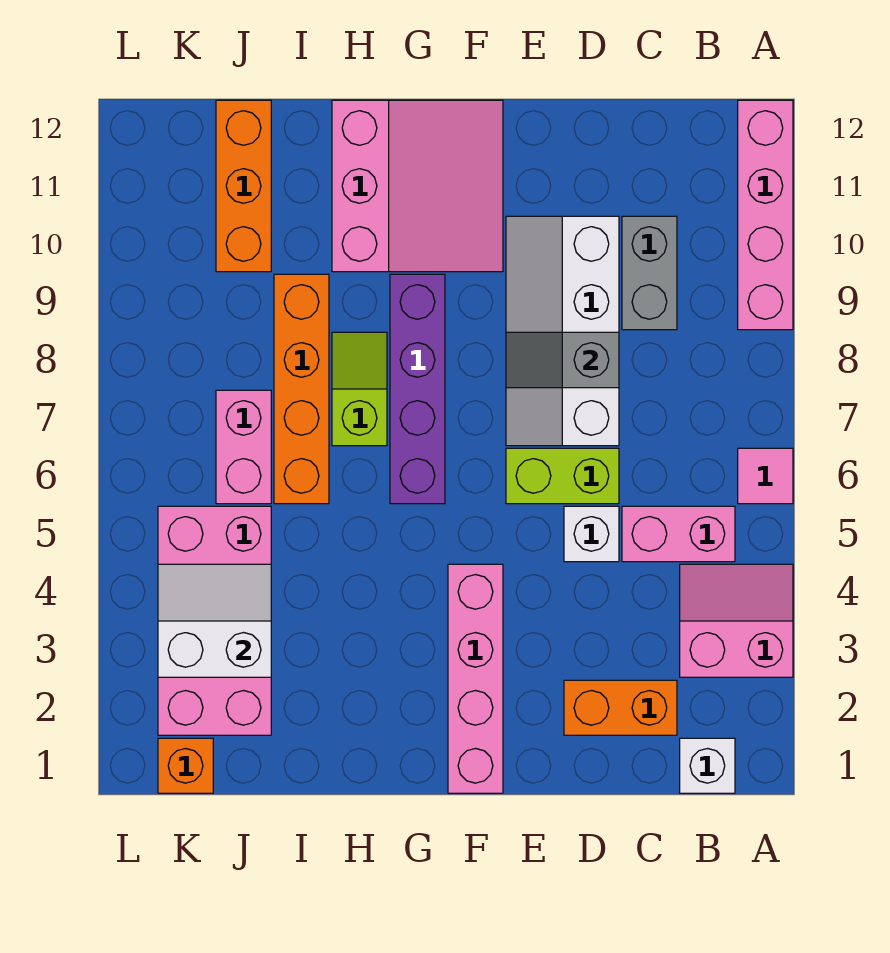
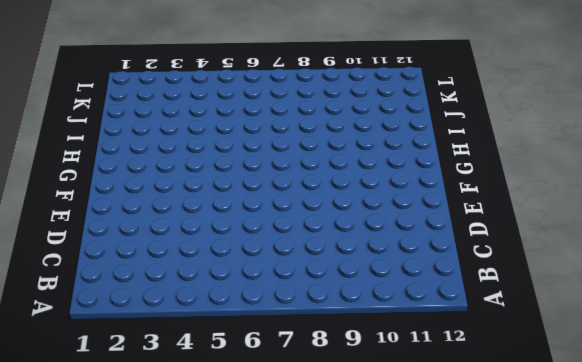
none -> pink slope A3:B4 level 1 top 3
none -> pink tile A6 level 1
none -> pink brick A9:A12 level 1

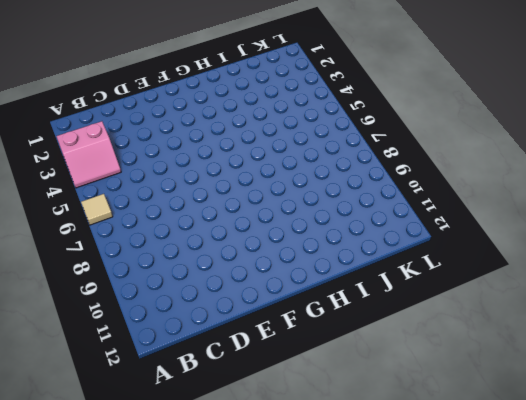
tan tile A6 level 1 -> pink tile A6 level 1
none -> pink brick A9:A12 level 1
none -> white brick B1 level 1
none -> pink brick B5:C5 level 1

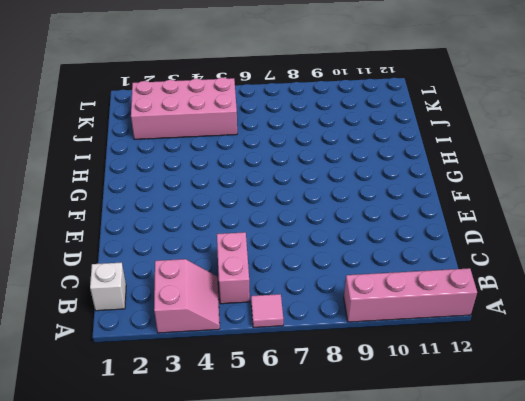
none -> orange brick C2:D2 level 1
none -> grey brick C9:C10 level 1
none -> white brick D5 level 1

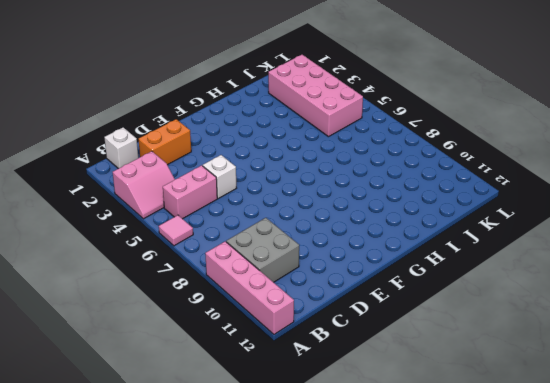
grey brick B9:C10 level 1 -> grey brick C9:C10 level 1
none -> lime brick D6:E6 level 1
none -> white slope D7:E10 level 1 top D
none -> pink brick F1:F4 level 1

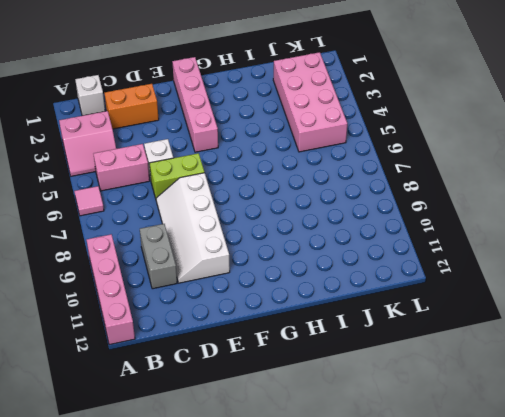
white slope D7:E10 level 1 top E -> white slope D7:E10 level 1 top D
none -> pink slope F10:H12 level 1 top H
none -> purple brick G6:G9 level 1
none -> lime slope H7:H8 level 1 top 7

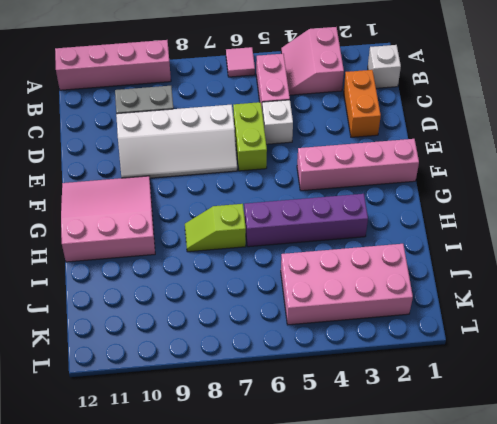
purple brick H3:H6 level 1 -> purple brick G6:G9 level 1
none -> orange brick I6:I9 level 1
none -> pink brick J6:J7 level 1
none -> orange brick J10:J12 level 1

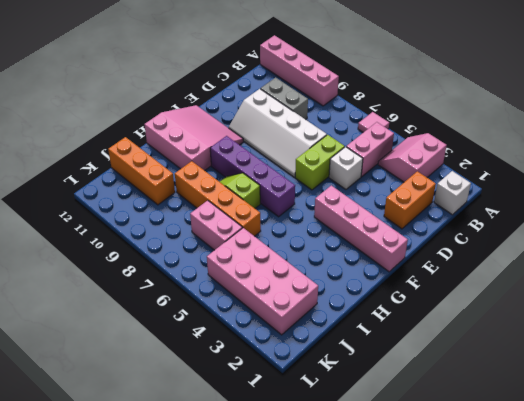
none -> orange brick K1 level 1
none -> grey slope D8:E8 level 2 top D
none -> white slope J3:K4 level 2 top 3

